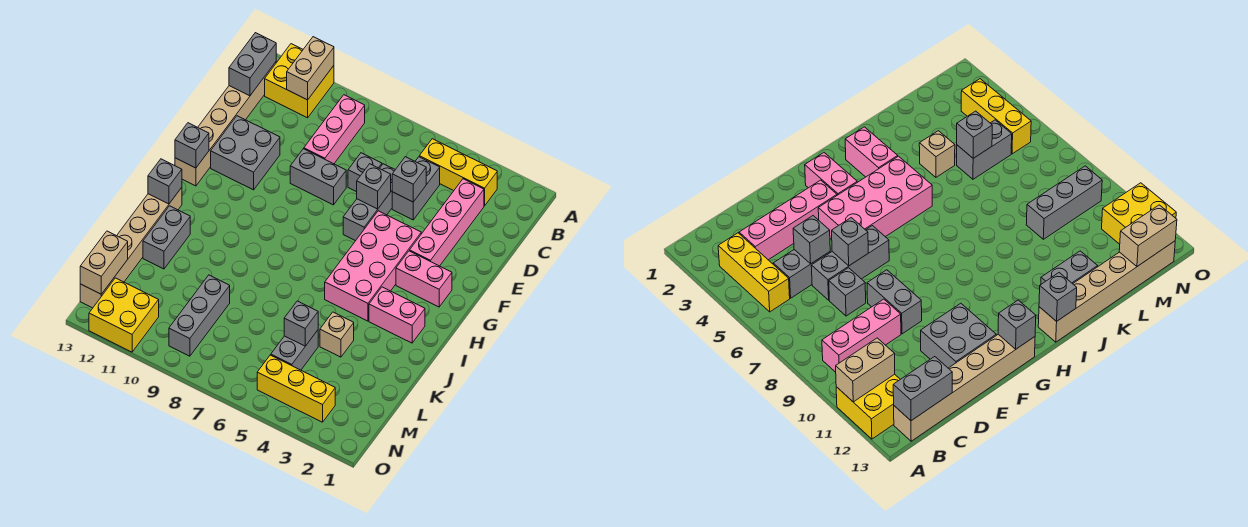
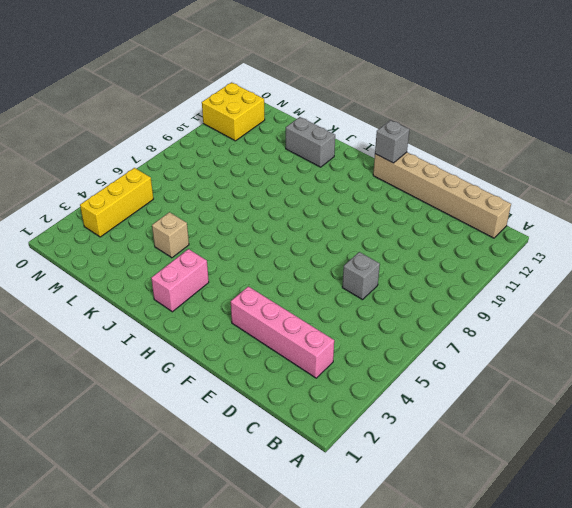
none -> yellow brick A11:B12 level 1
none -> yellow brick B3:B5 level 1
none -> pink brick B9:D9 level 1

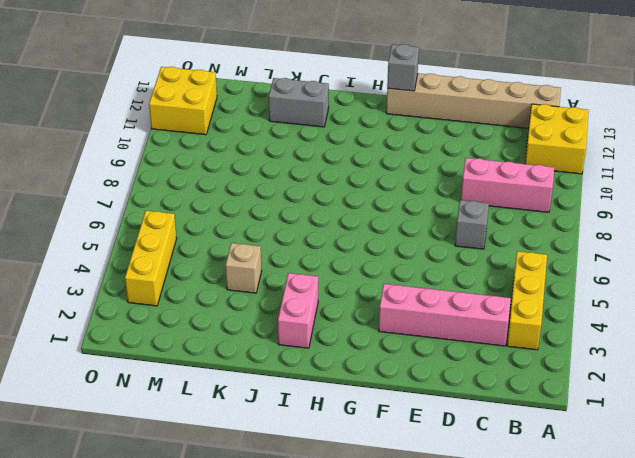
none -> grey brick C5:D5 level 1
none -> grey brick D6:F6 level 1
none -> grey brick E8:E9 level 1

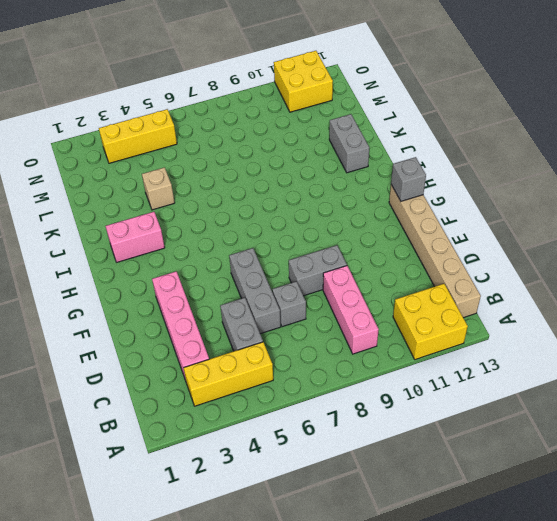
none -> grey brick E11:F12 level 1
none -> pink brick F4:I5 level 1
none -> pink brick G2:G3 level 1

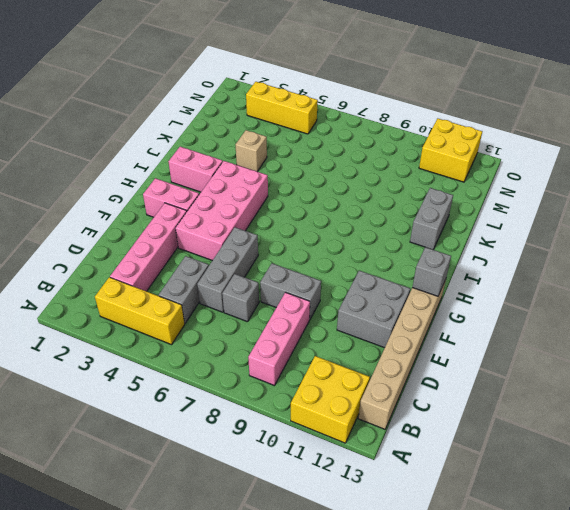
none -> tan brick I13:N13 level 1
none -> grey brick L5:M5 level 1
none -> grey brick L9:N9 level 1

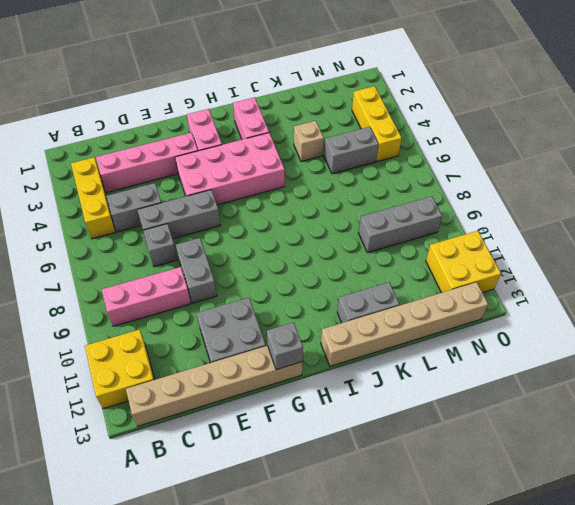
none -> tan brick A11:B11 level 2
none -> grey brick B13:C13 level 2
none -> grey brick D5 level 2

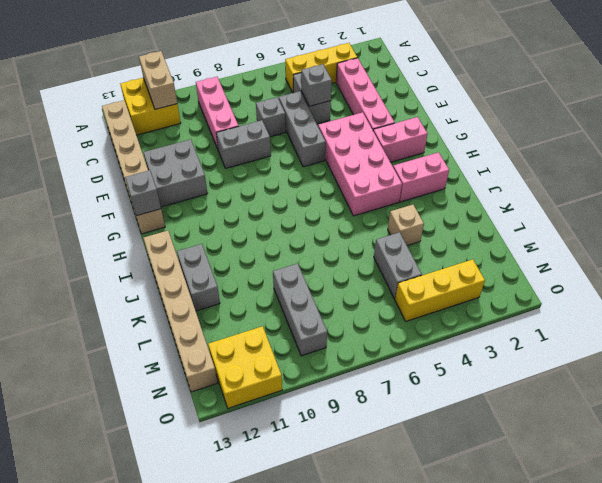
none -> grey brick B13:C13 level 2
none -> grey brick E6 level 2
none -> grey brick I13 level 2

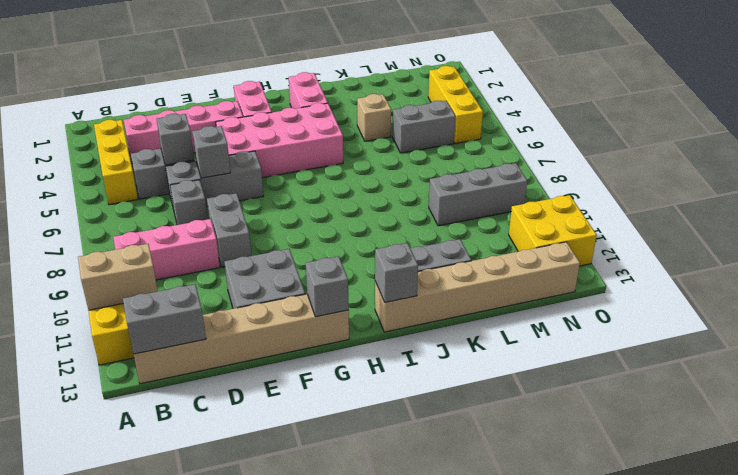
none -> grey brick L5 level 2
none -> tan brick M13:N13 level 2

